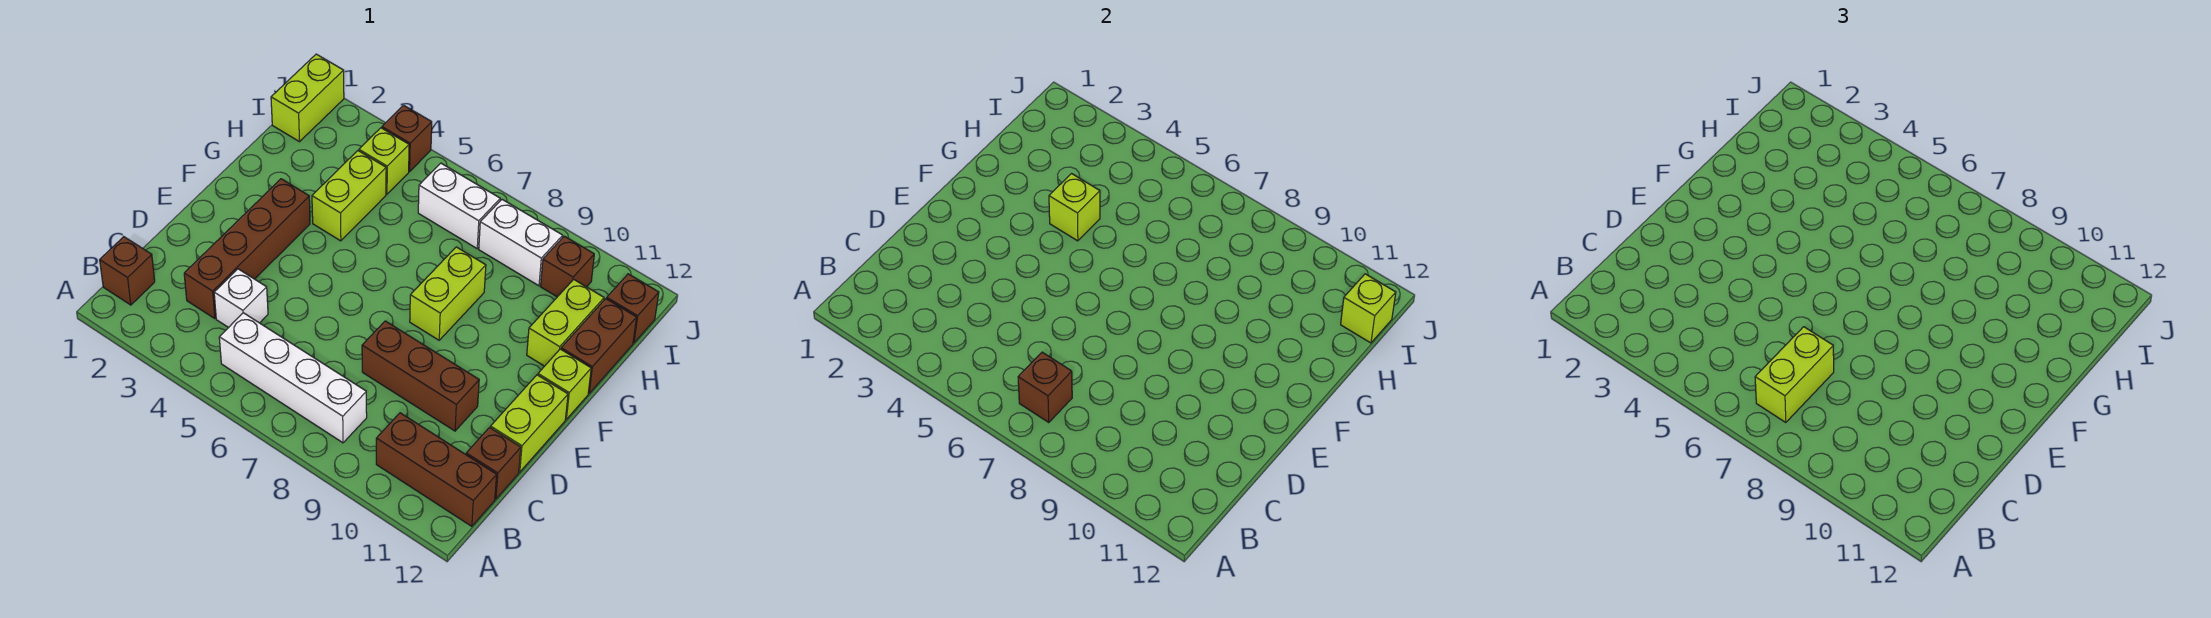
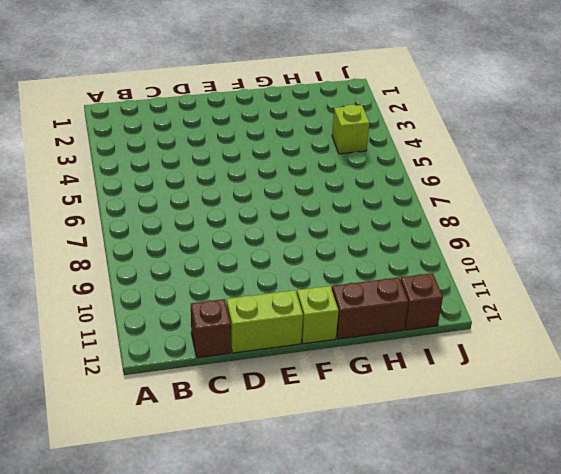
none -> brown brick B1 level 1
none -> white brick B5:B8 level 1
none -> brown brick B10:B12 level 1

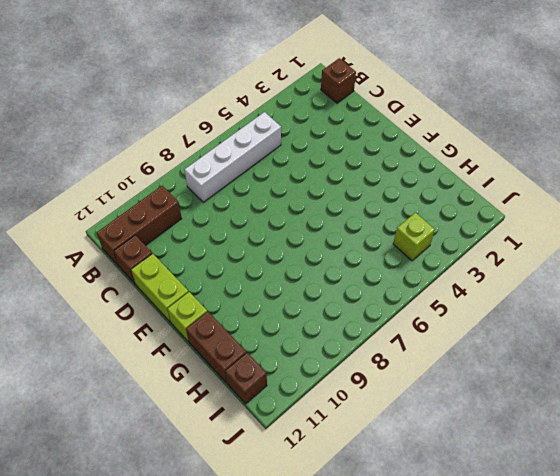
none -> brown brick C3:F3 level 1
none -> white brick C4 level 1
none -> brown brick D8:D10 level 1

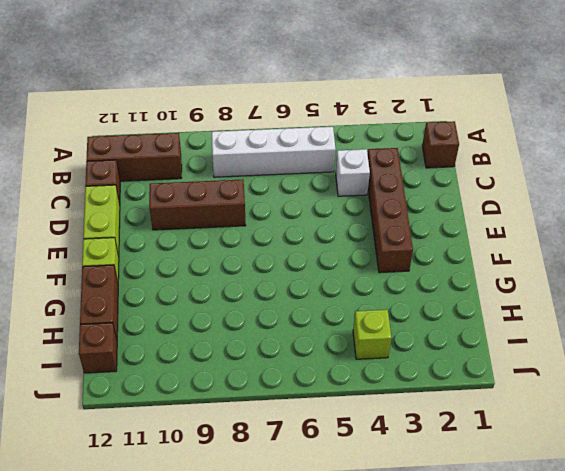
none -> lime brick F8:G8 level 1
none -> lime brick G4:H4 level 1
none -> lime brick G11:H11 level 1

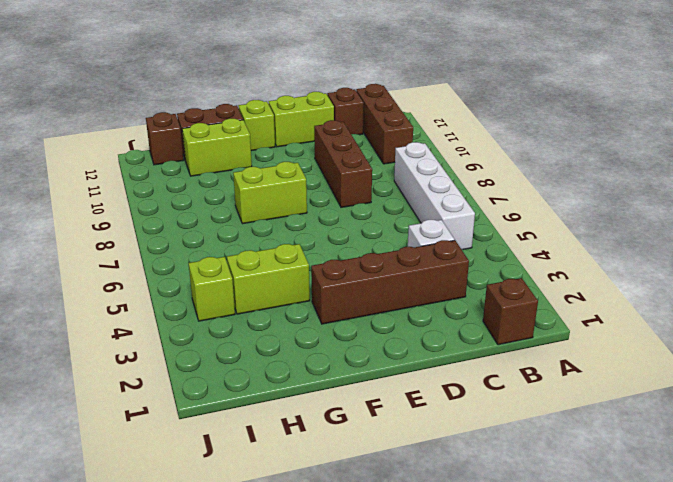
none -> lime brick I1:J1 level 1
none -> white brick I6:I7 level 1
none -> white brick I8:I9 level 1

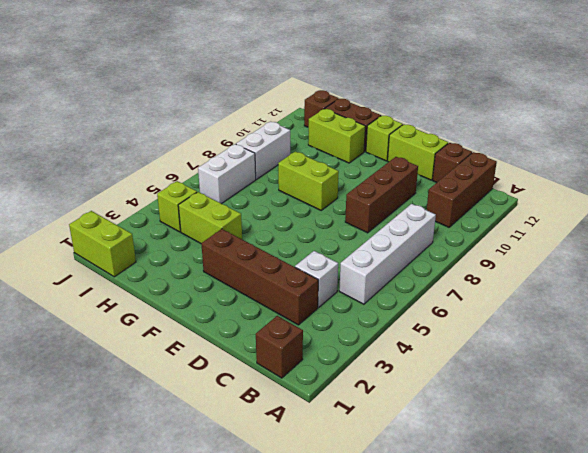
none -> brown brick I10 level 1
none -> brown brick J4 level 1
none -> brown brick B7 level 2

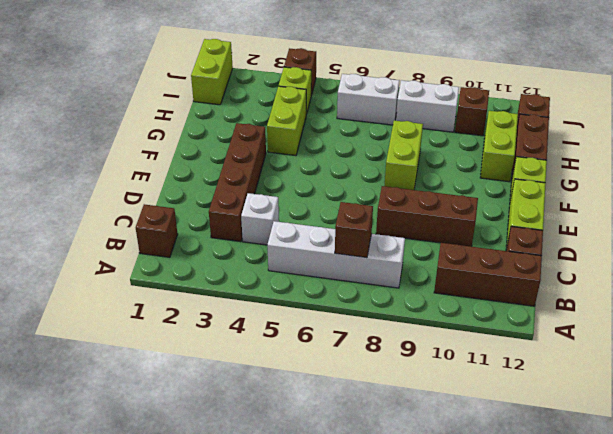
none -> lime brick G4 level 2
none -> lime brick I12 level 2
none -> lime brick B7:C7 level 3

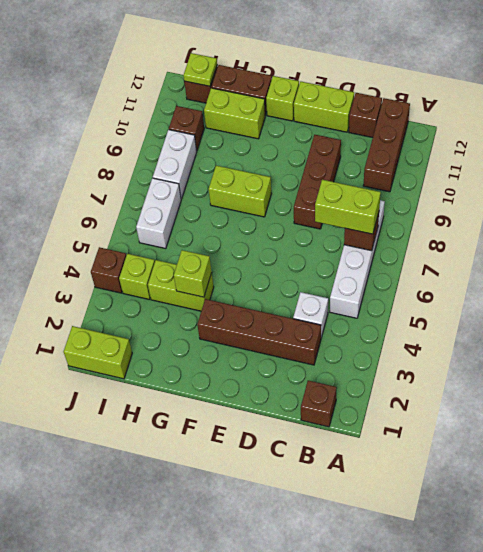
lime plate I12 level 2 -> lime brick I12 level 2

